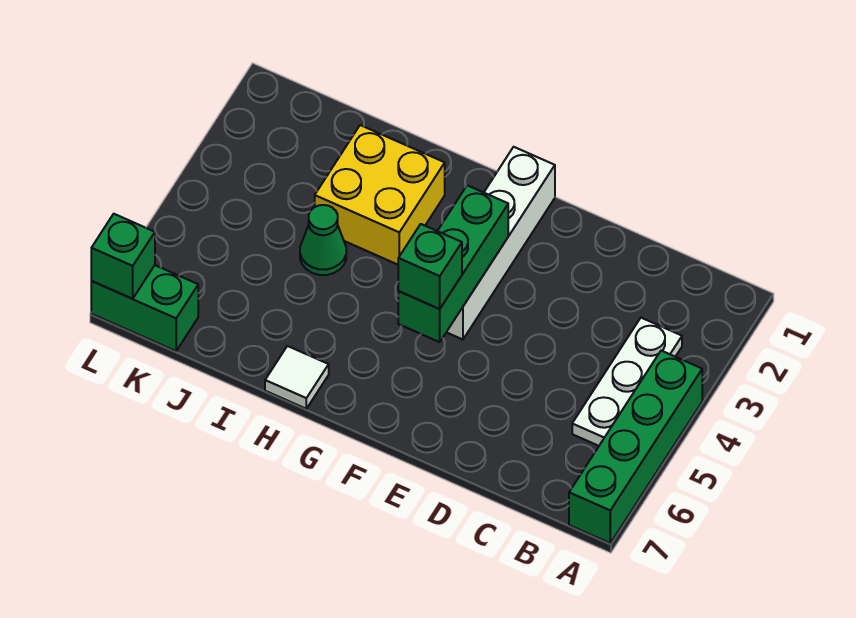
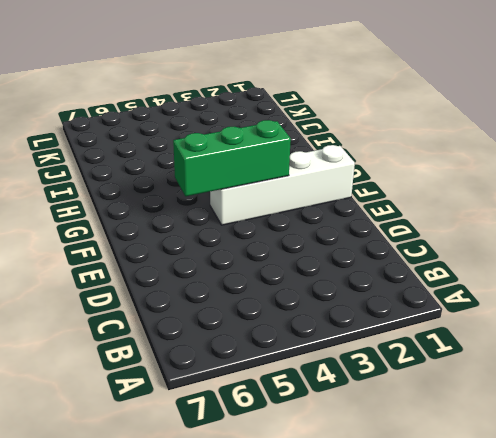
none -> green brick A4:A7 level 1
none -> white plate B3:B5 level 1

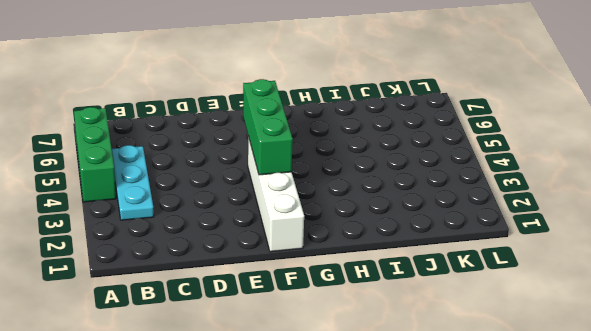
green brick A4:A6 level 1 -> green brick A4:A7 level 1
cyan plate B3:B5 level 1 -> white plate B3:B5 level 1
none -> yellow brick H2:I3 level 1
none -> white tile H7 level 1

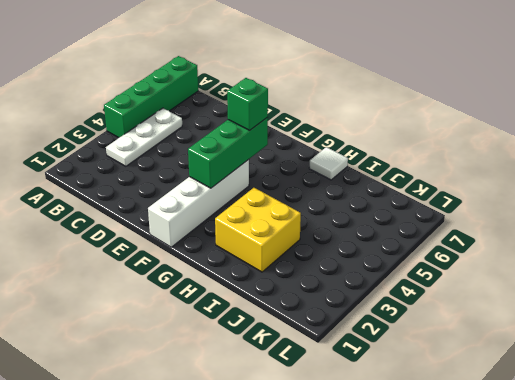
none -> green cone I4 level 1
none -> green brick K7:L7 level 1

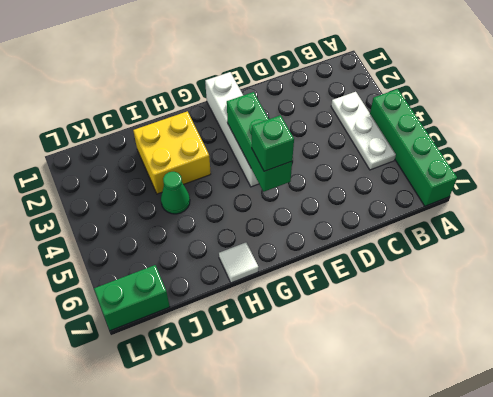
none -> green brick L7 level 2

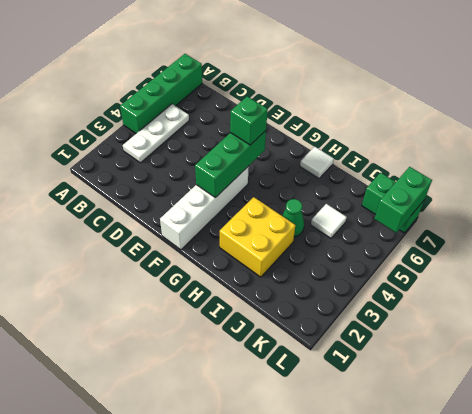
white tile J5 level 1 -> none
green brick L6:L7 level 2 -> green brick L7 level 2

